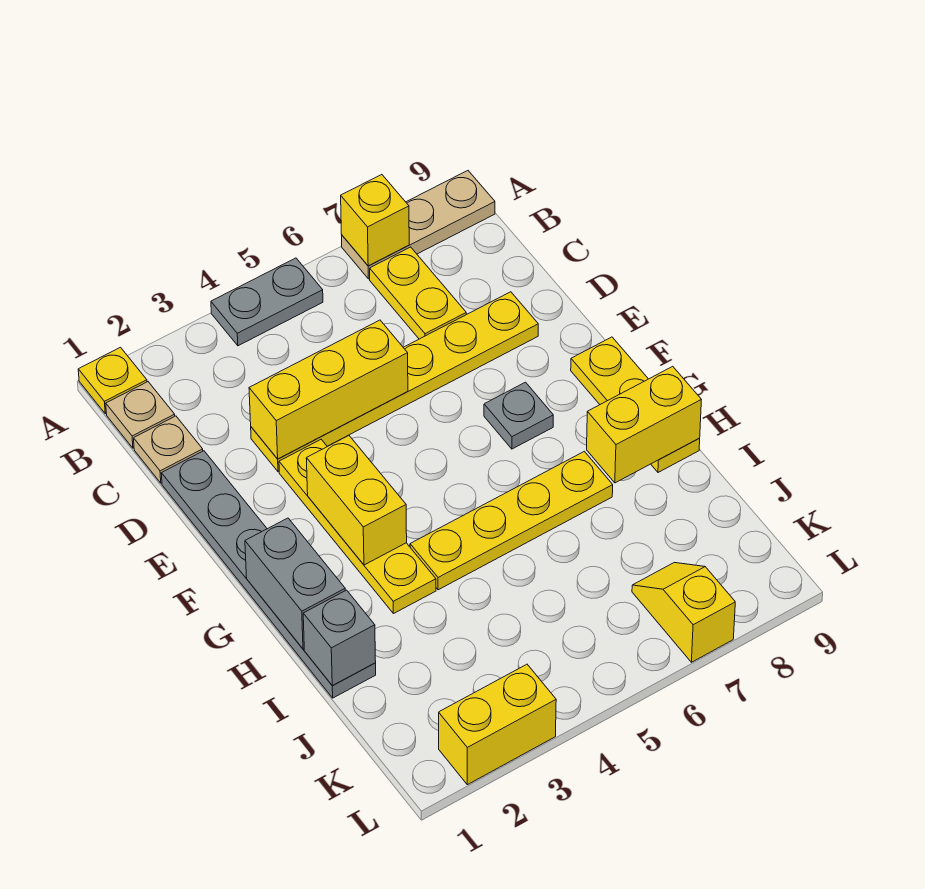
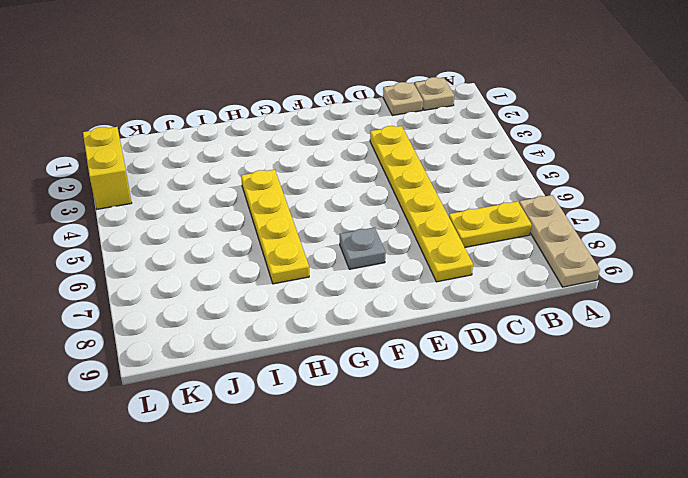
none -> yellow plate A1 level 1
none -> grey plate A4:A5 level 1
none -> grey plate D1:I1 level 1

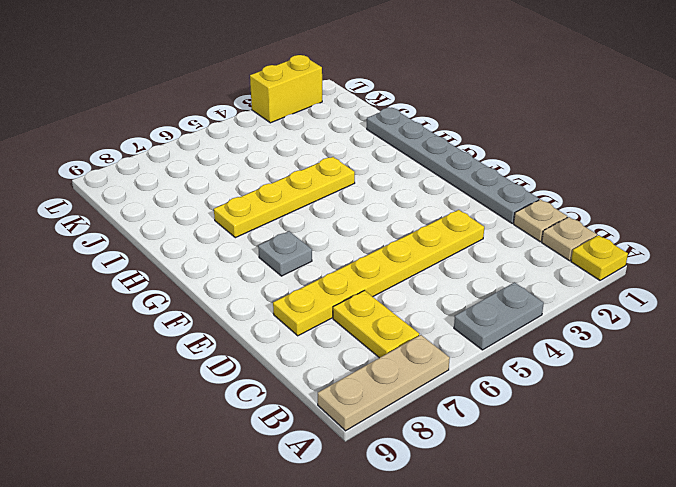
none -> yellow plate E3:H3 level 1
none -> yellow plate F9:H9 level 1
none -> yellow slope K7:L7 level 1 top L

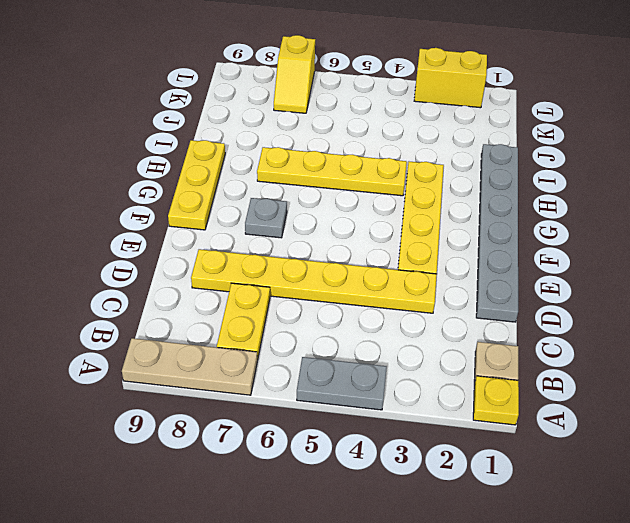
none -> tan plate C1 level 1
none -> yellow brick A7 level 2
none -> yellow brick D3:D5 level 2

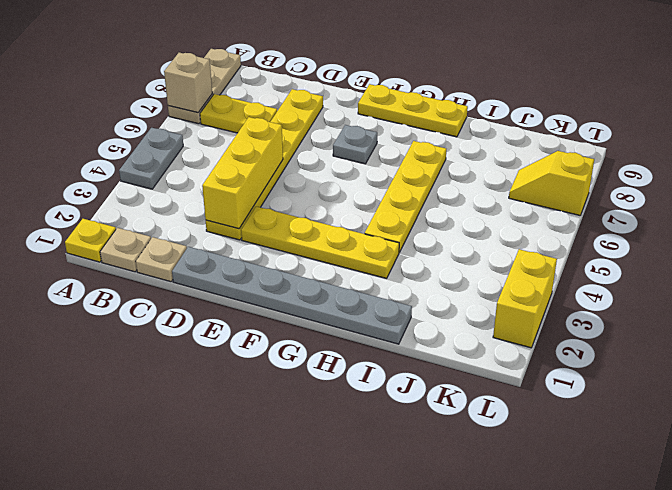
tan brick A7 level 2 -> yellow brick A7 level 2
none -> yellow brick F3:G3 level 2
none -> grey brick G1:H1 level 2
none -> yellow brick H8:H9 level 2

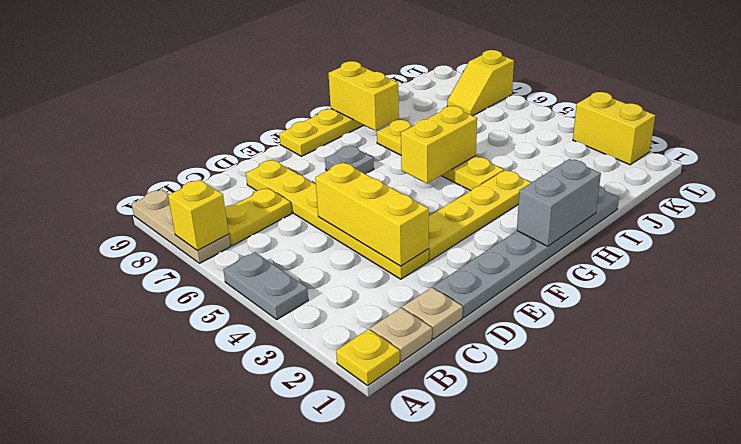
yellow brick G5:H5 level 2 -> yellow brick F3:G3 level 2
none -> grey brick I1 level 2

